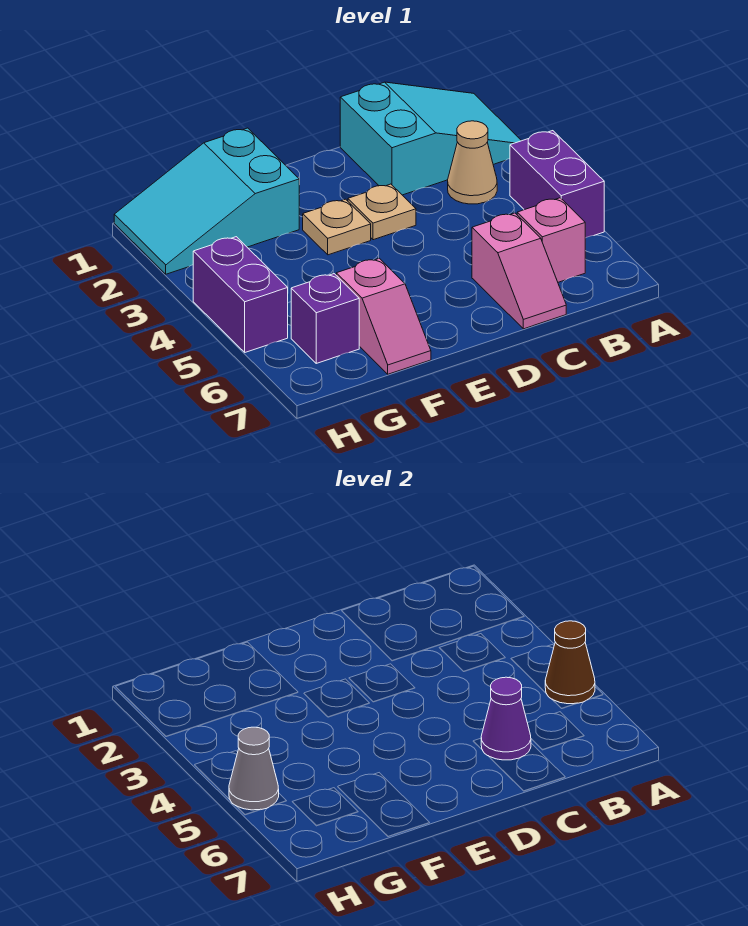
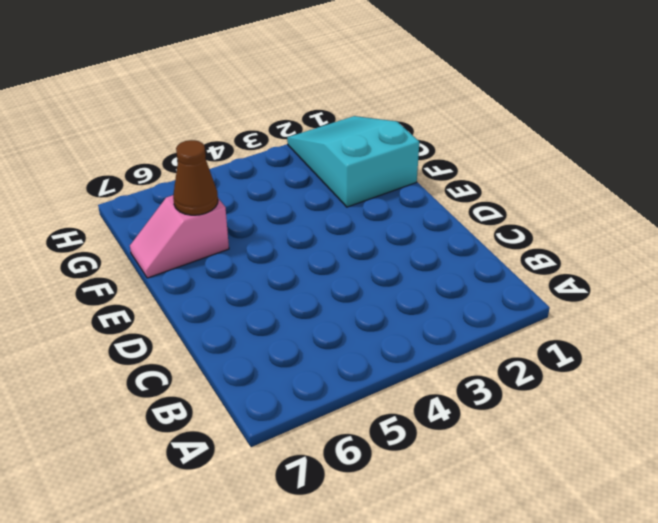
brown cone F6 level 2 -> brown cone A5 level 2
none -> cyan slope A1:C2 level 1 top C
none -> purple brick A4:A5 level 1
none -> tan cone B3 level 1

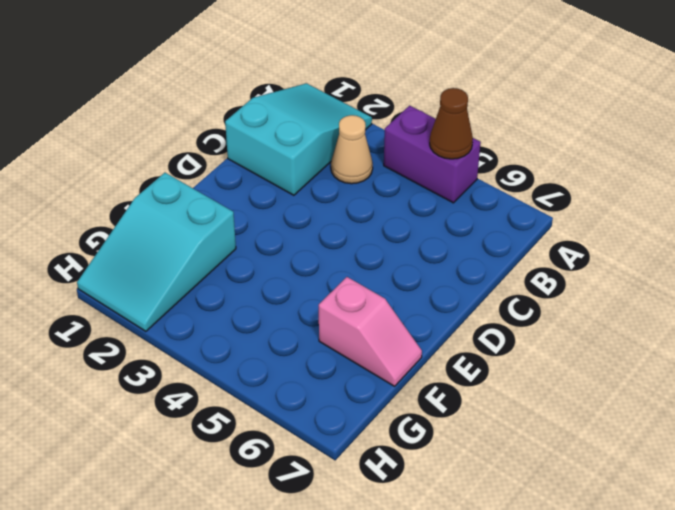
none -> pink brick B6 level 1
none -> pink slope C6:C7 level 1 top 6
none -> tan plate D3 level 1

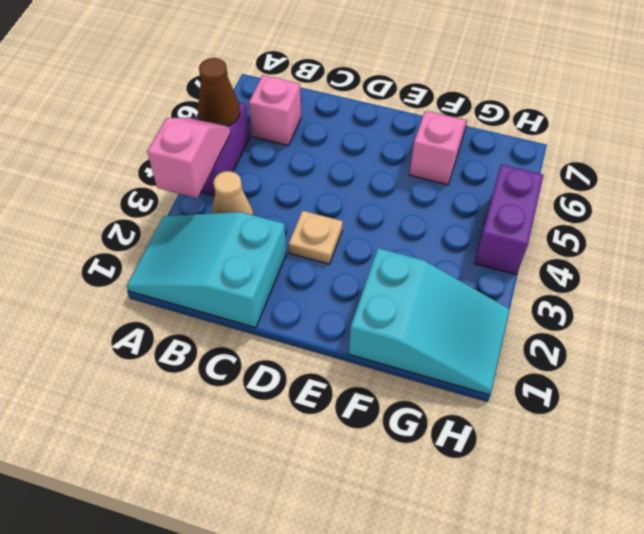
pink slope A3:A4 level 2 top 3 -> pink slope C6:C7 level 1 top 6
none -> tan plate E3 level 1
none -> purple brick G6 level 1
none -> purple cone C6 level 2

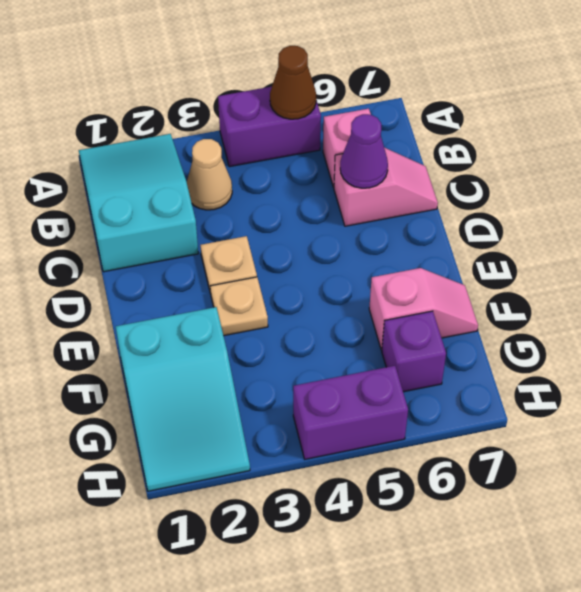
none -> grey cone H5 level 2

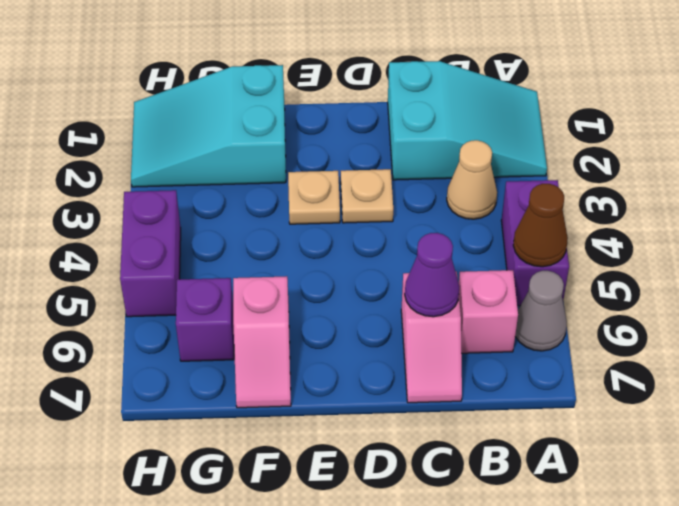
grey cone A6 level 1 -> grey cone H5 level 2

